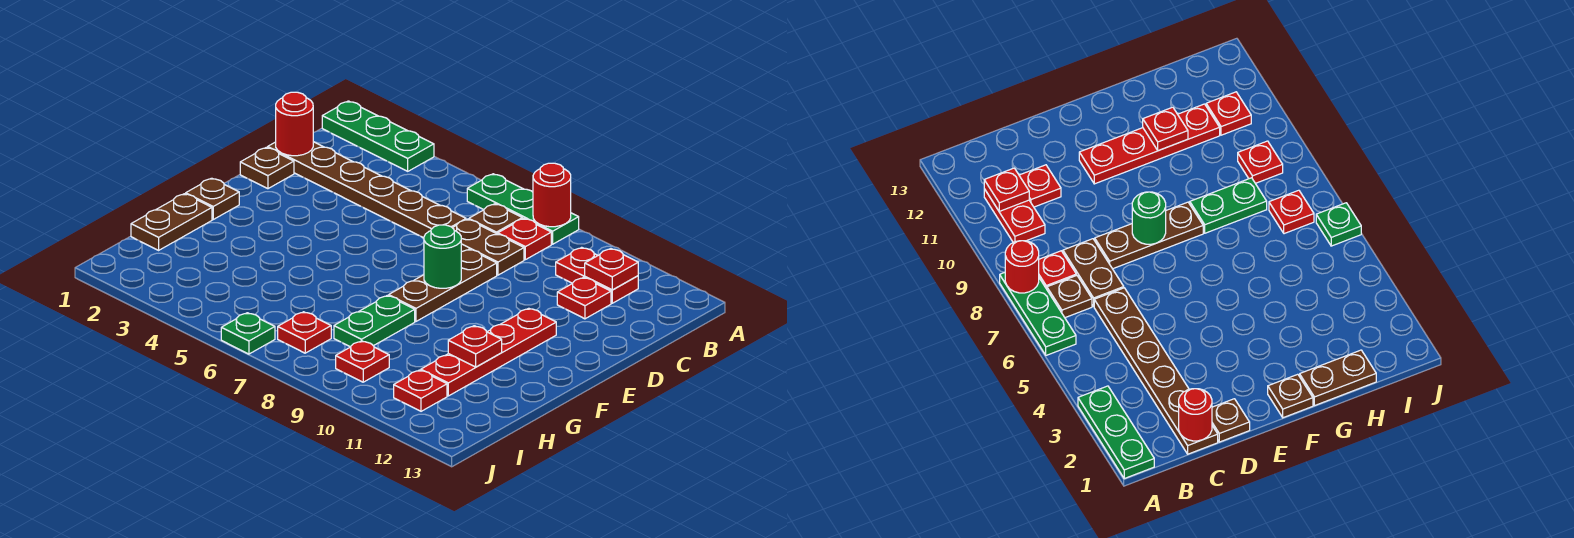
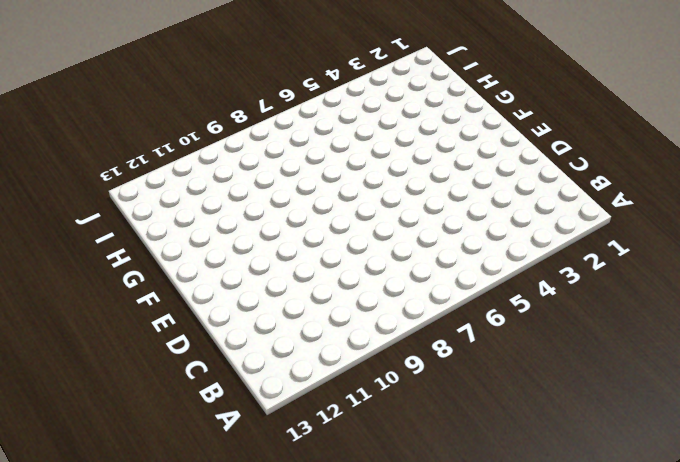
none -> green plate A1:A3 level 1
none -> green plate A6:A8 level 1
none -> brown plate B7 level 1

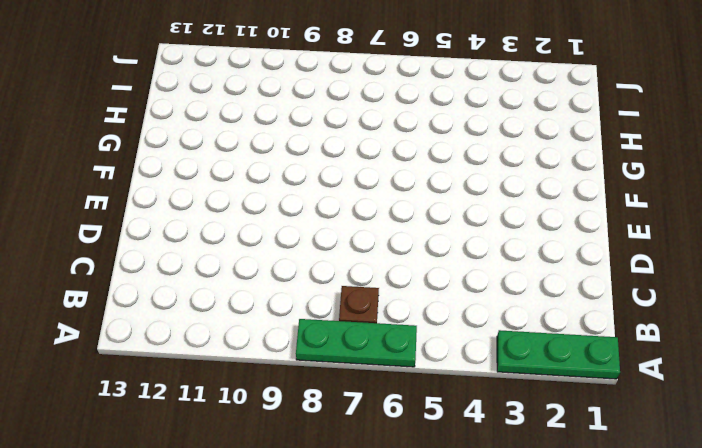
none -> red plate B8 level 1
none -> red plate B10:B11 level 1
none -> brown plate C1:C6 level 1

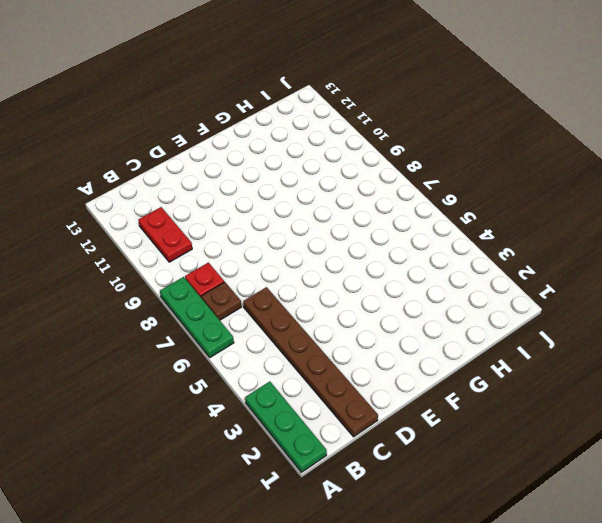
none -> brown plate C7:C8 level 1
none -> red plate C11 level 1
none -> brown plate D1 level 1

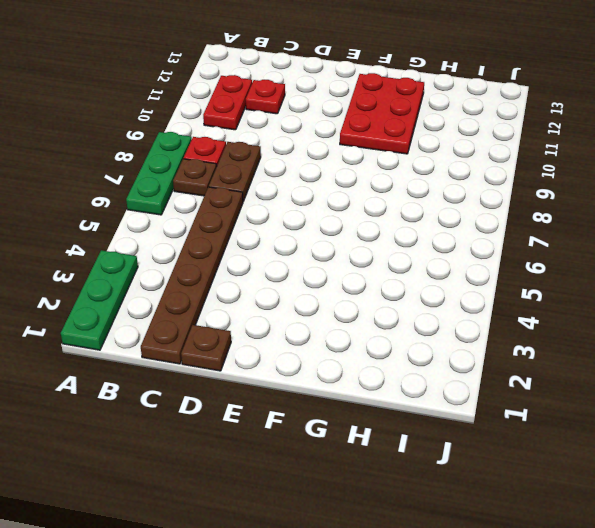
red plate F10:G12 level 1 -> red plate E11:H11 level 1
none -> brown plate D8:F8 level 1
none -> brown plate F1 level 1
none -> brown plate G1:H1 level 1

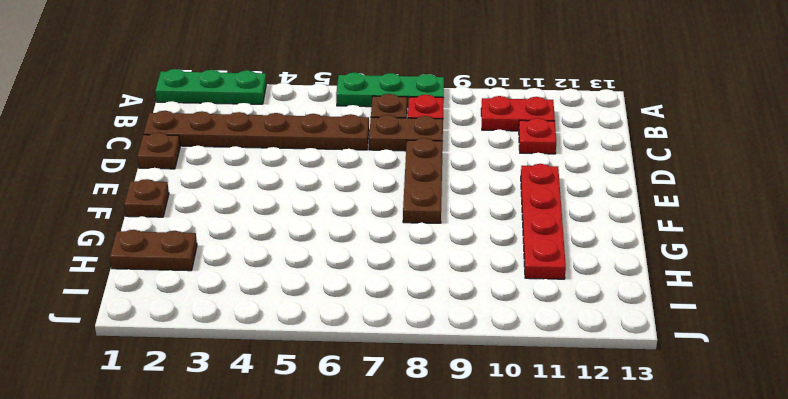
brown plate H1:H2 level 1 -> brown plate G1:H1 level 1
none -> green plate G8:H8 level 1
none -> red plate I7 level 1
none -> red plate I9 level 1

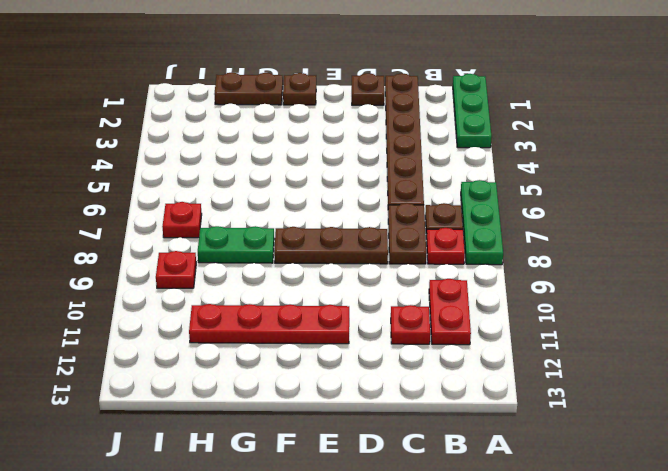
none -> red plate I11 level 1
none -> green plate J6 level 1
none -> red round brick A8 level 2

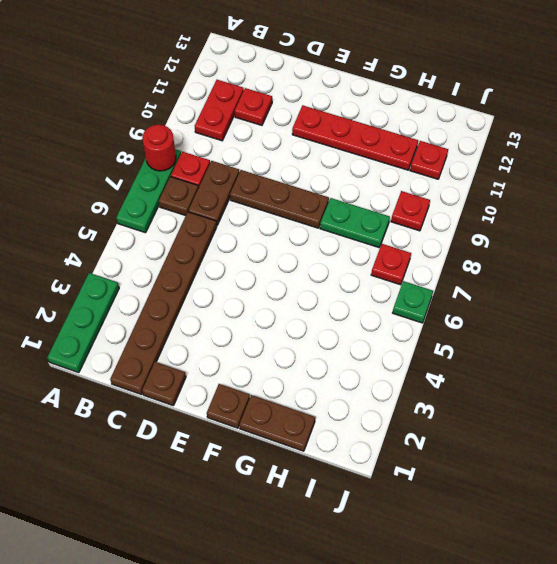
none -> red plate B11 level 2
none -> red round brick C1 level 2
none -> green round brick E8 level 2

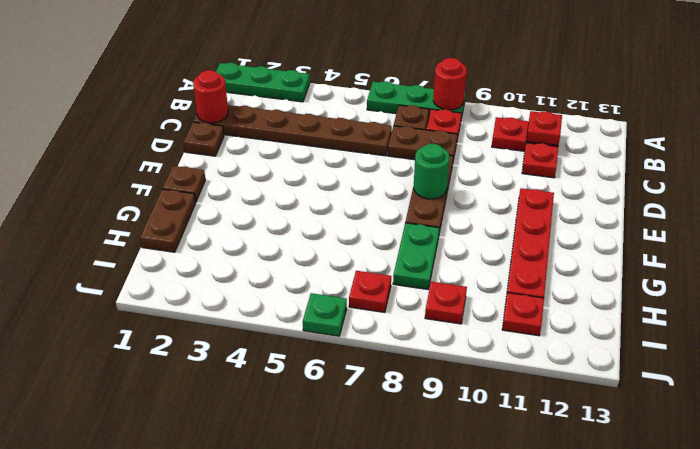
none -> red plate G11 level 2

